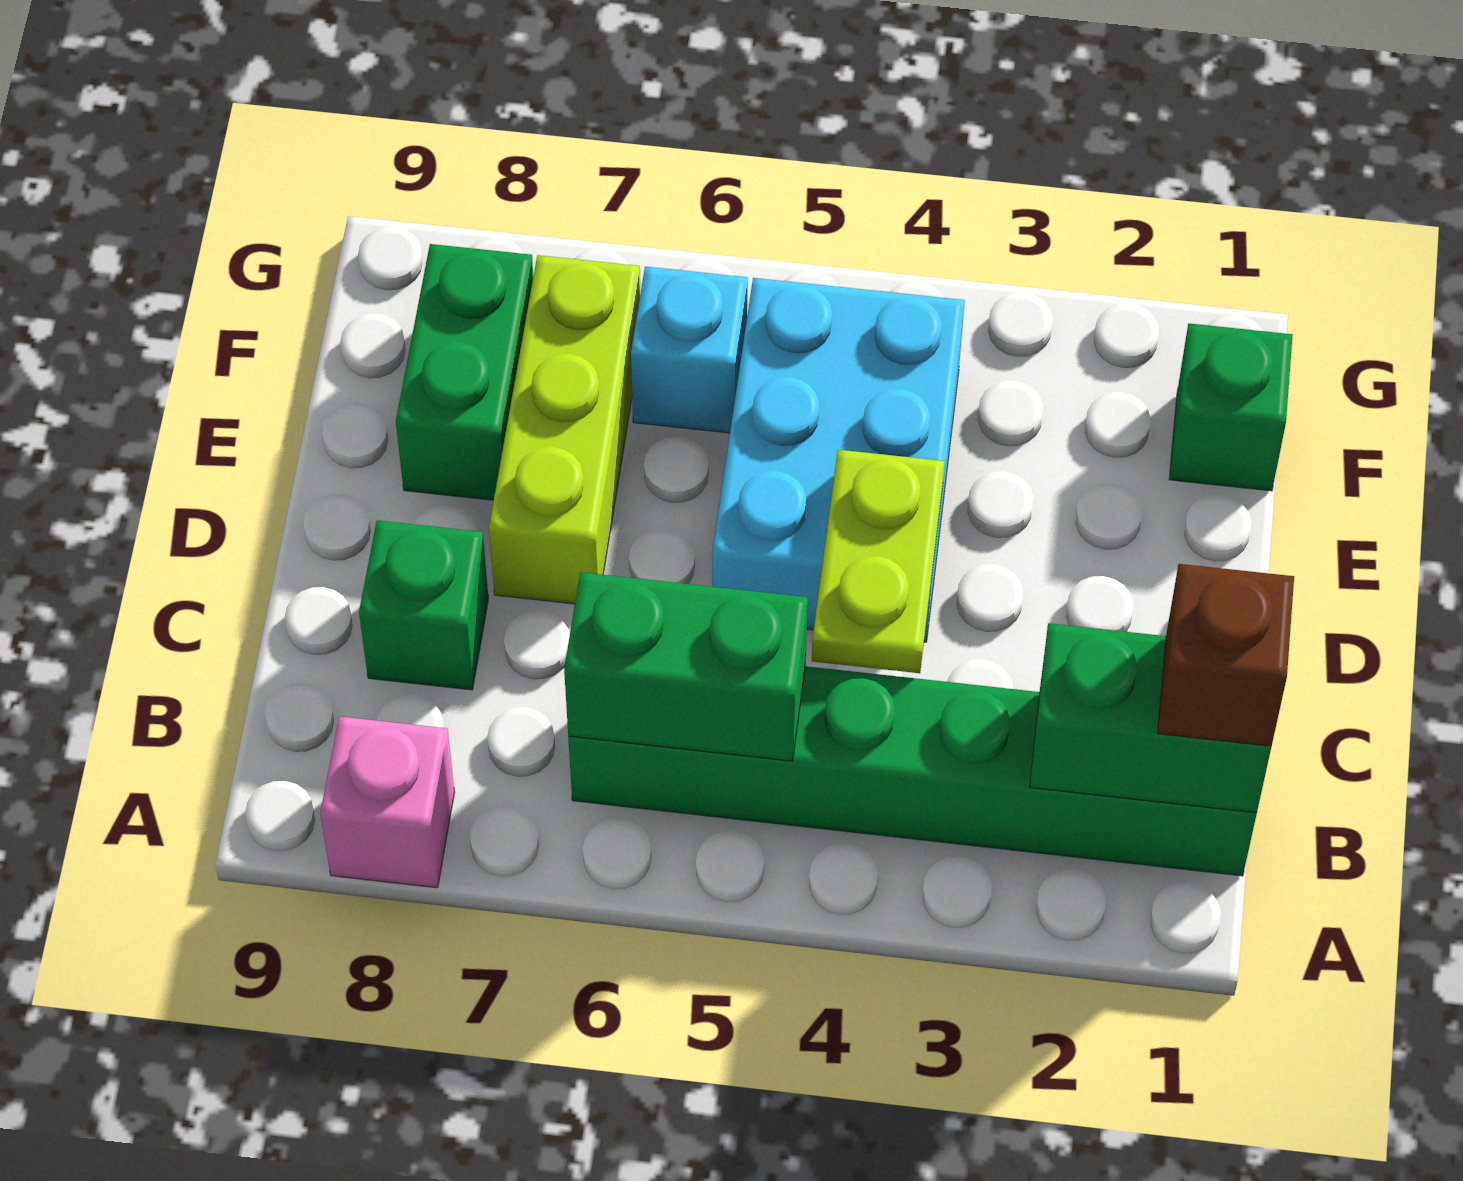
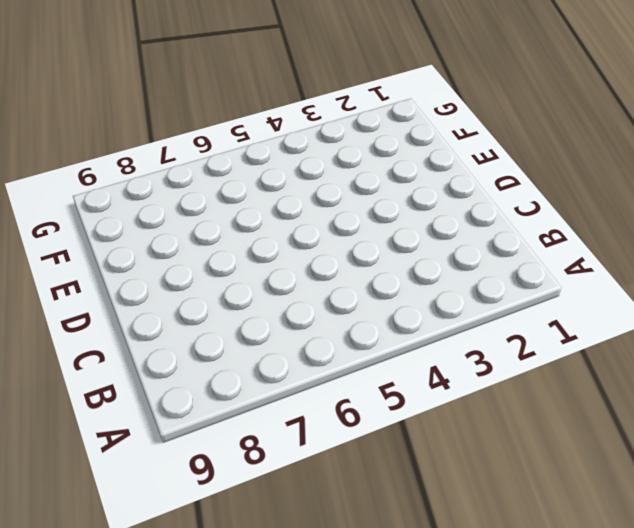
none -> pink brick A8 level 1
none -> green brick B1:B6 level 1
none -> green brick C8 level 1

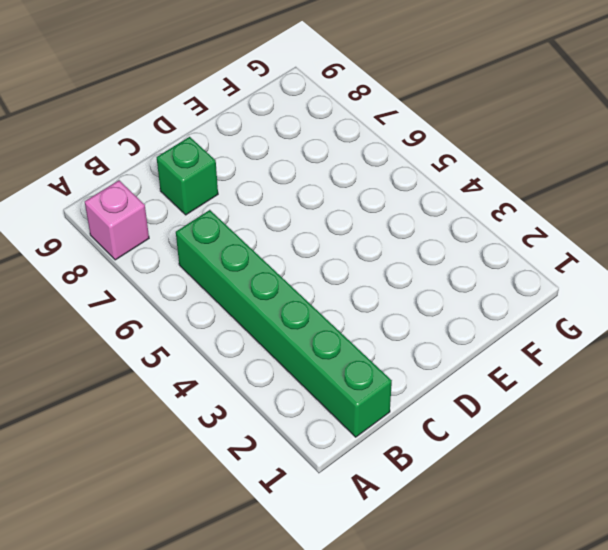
none -> cyan brick D4:F5 level 1
none -> lime brick D7:F7 level 1
none -> green brick E8:F8 level 1

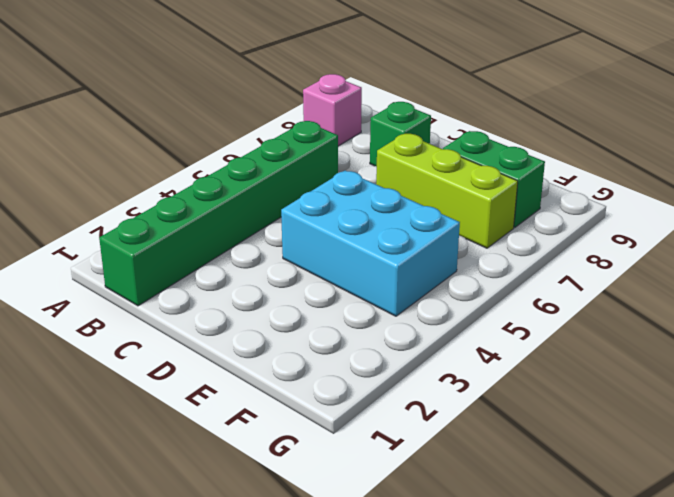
none -> green brick F1 level 1
none -> cyan brick F6 level 1
none -> green brick B1:B2 level 2

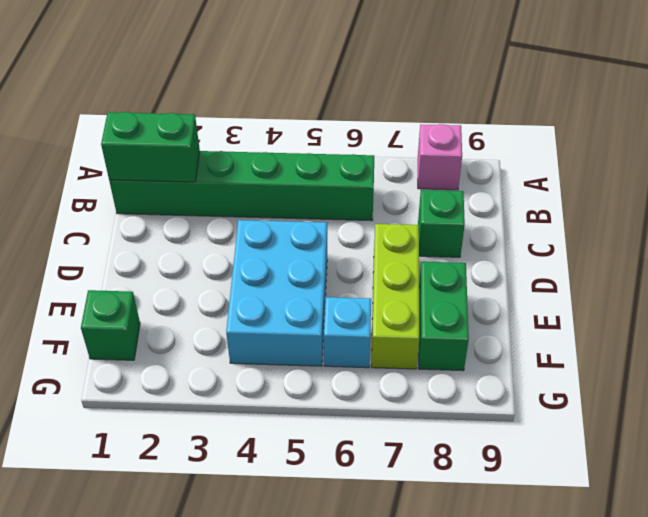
none -> green brick B5:B6 level 2
none -> lime plate C4:D4 level 2
none -> brown brick B1 level 3

